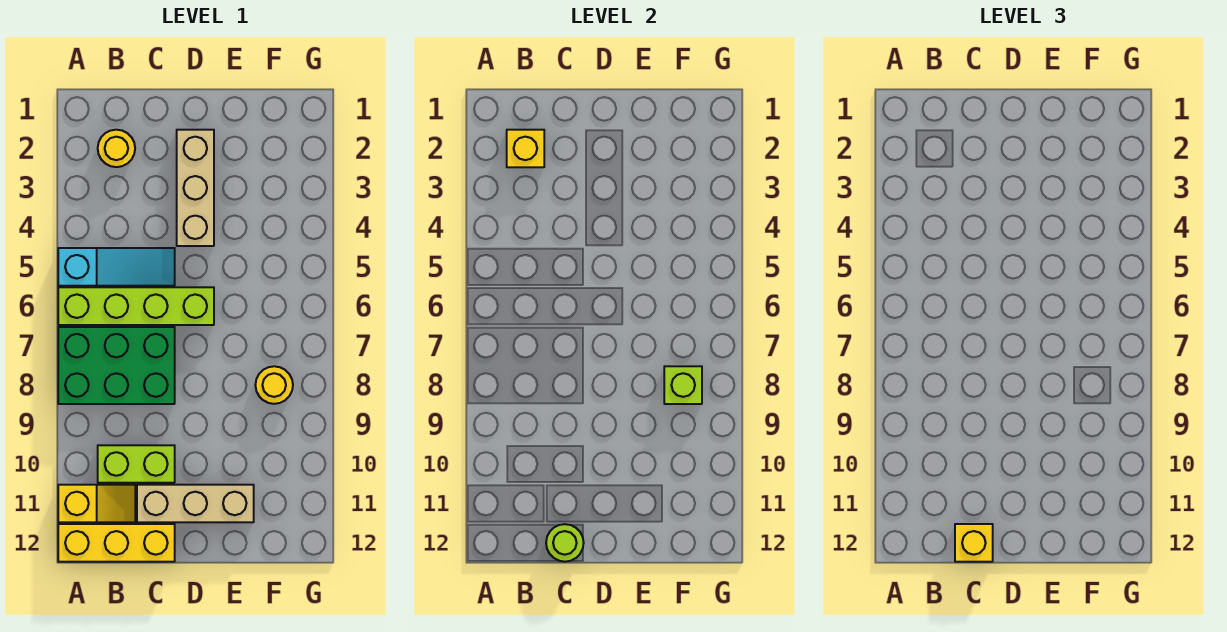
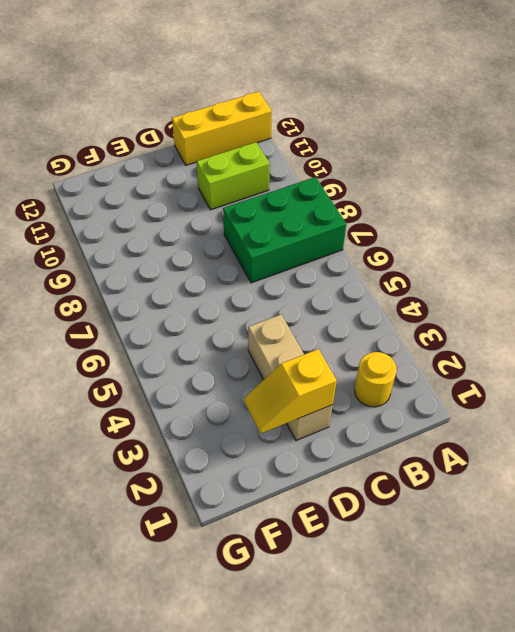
yellow slope D2:E2 level 2 top D -> yellow slope A11:B11 level 1 top A
none -> cyan slope A5:C5 level 1 top A
none -> lime brick A6:D6 level 1
none -> tan brick C11:E11 level 1

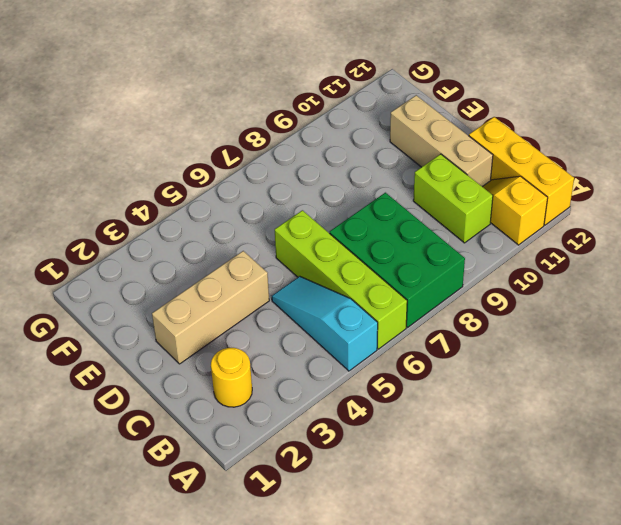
none -> yellow round brick F8 level 1
none -> yellow brick B2 level 2
none -> lime round brick C12 level 2

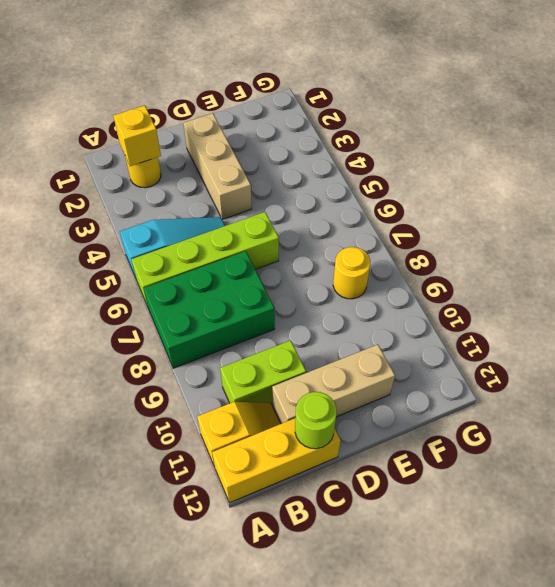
none -> lime brick F8 level 2
none -> yellow brick C12 level 3

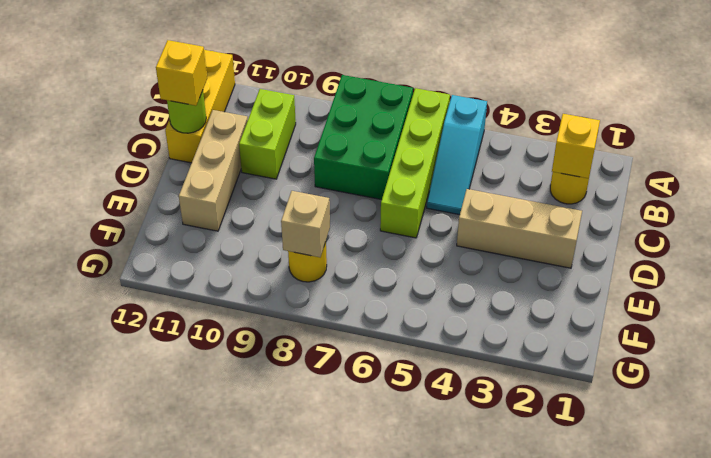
tan brick F8 level 2 -> lime brick F8 level 2
none -> yellow slope A11:B11 level 1 top A

